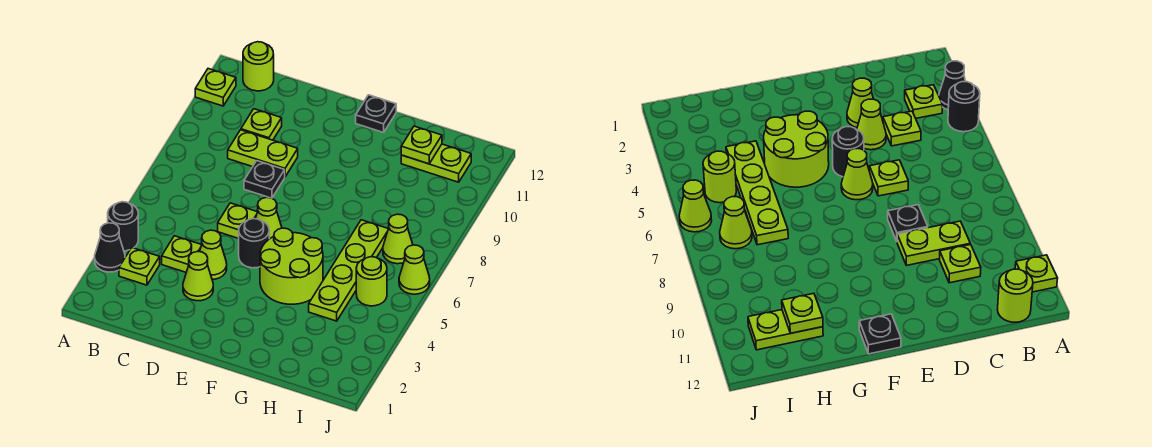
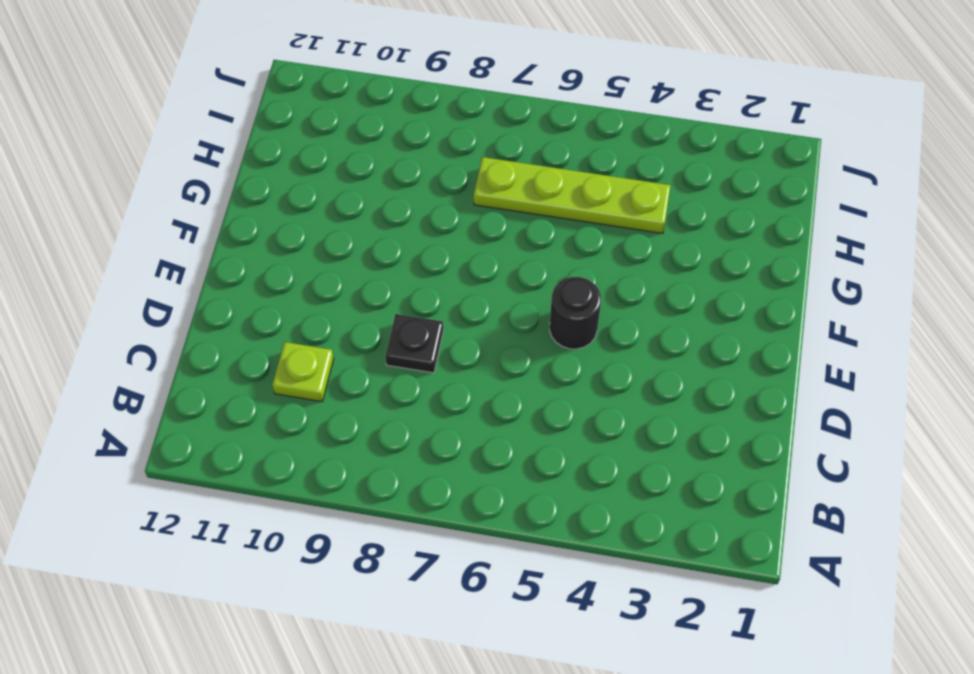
none -> black cone A3 level 1
none -> black round brick A4 level 1
none -> lime plate A11 level 1

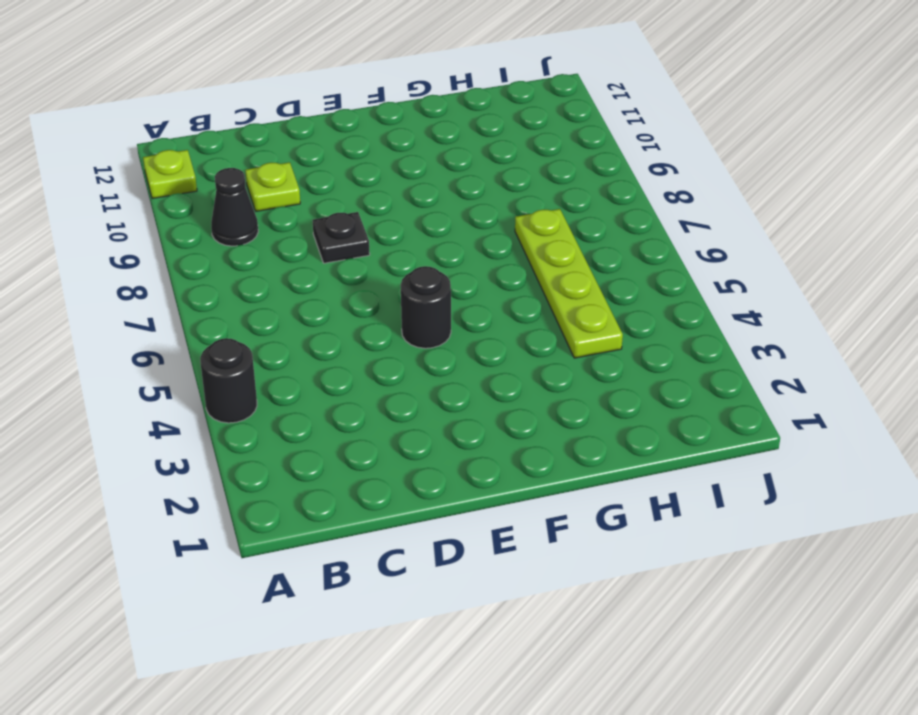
black cone B9 level 1 -> black cone A3 level 1
none -> lime plate B3 level 1
none -> lime round brick B12 level 1
none -> lime plate C4 level 1

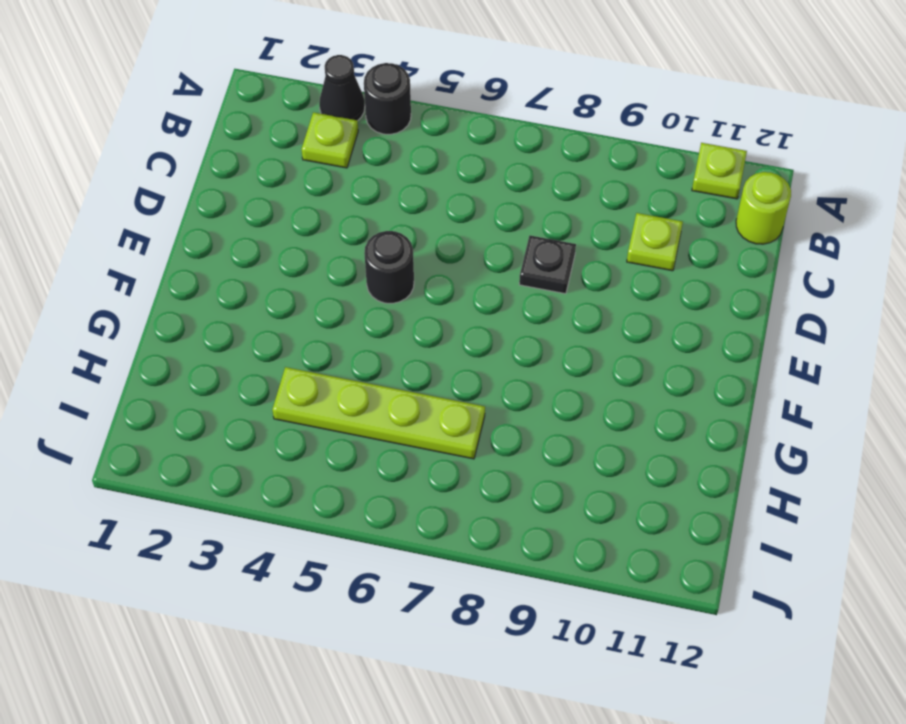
none -> lime plate C4 level 1
none -> lime plate C9:D9 level 1
none -> lime cone D3 level 1

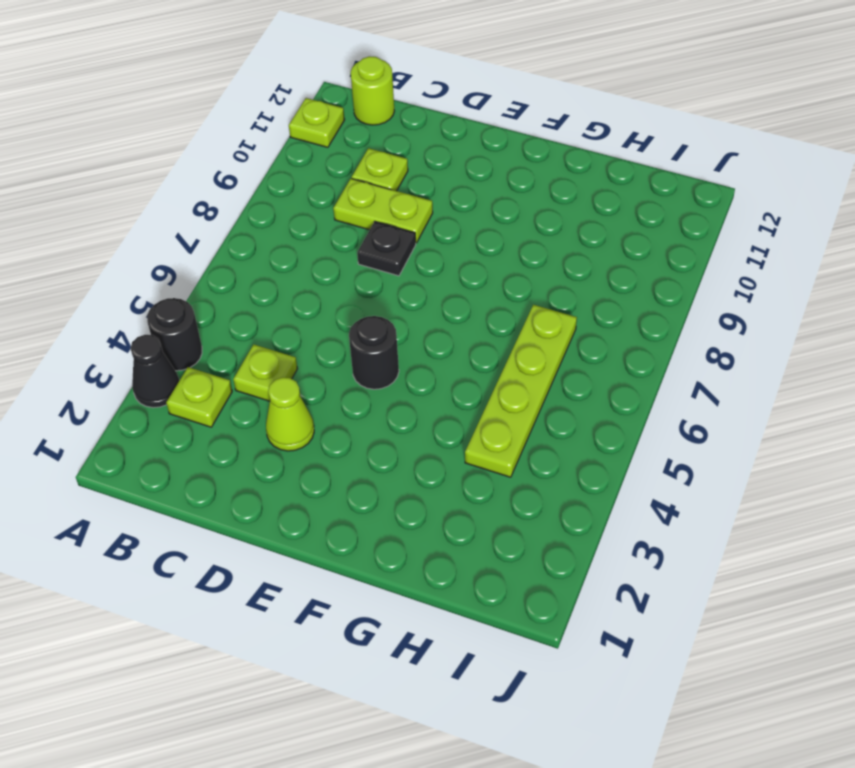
none -> lime cone D4 level 1
none -> lime plate D6 level 1
none -> lime cone E6 level 1

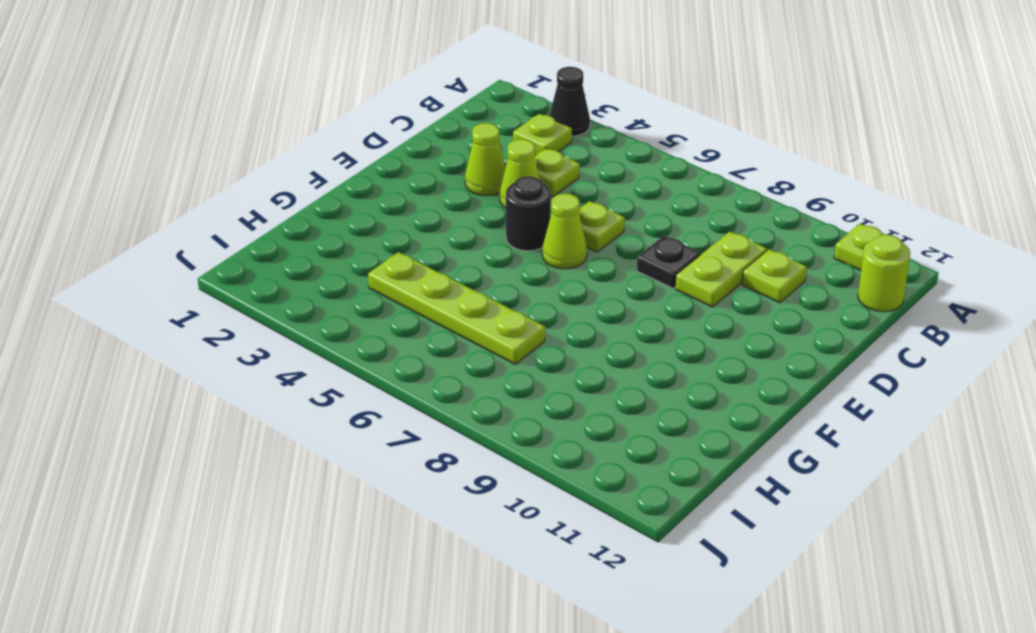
none -> black round brick A4 level 1
none -> lime round brick F4:G5 level 1
none -> black plate F12 level 1

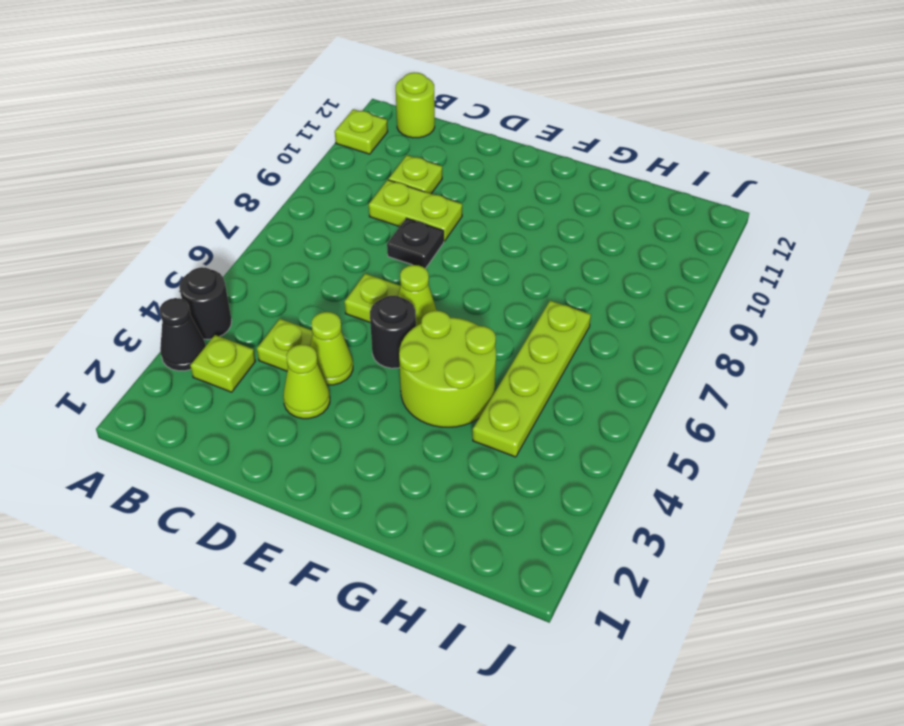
none -> black plate F12 level 1
none -> lime plate H11:I11 level 1
none -> lime round brick I5 level 1

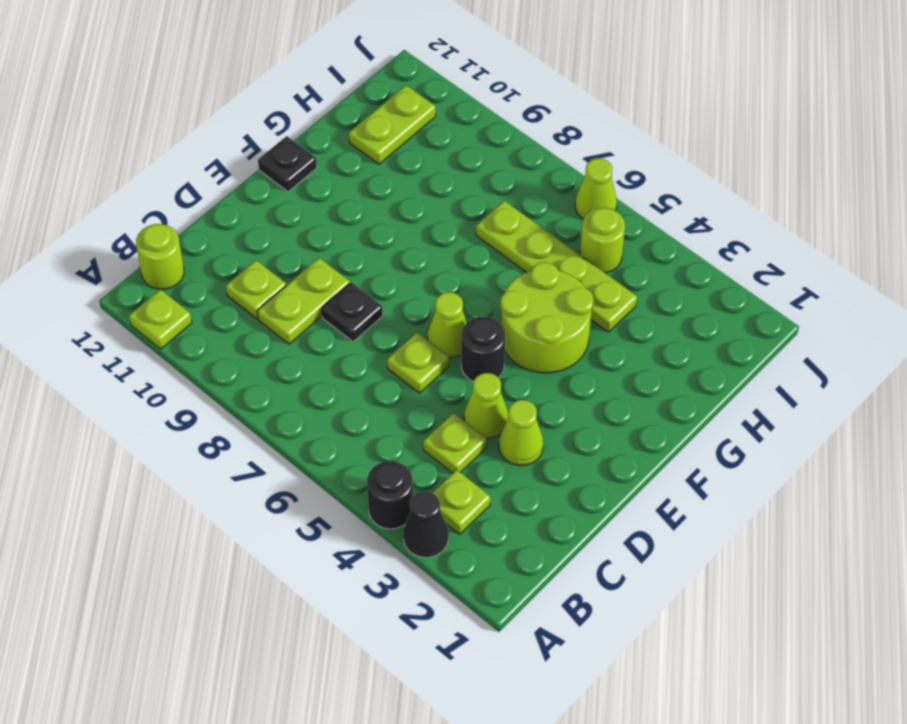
none -> lime cone I7 level 1
none -> lime plate H11 level 2

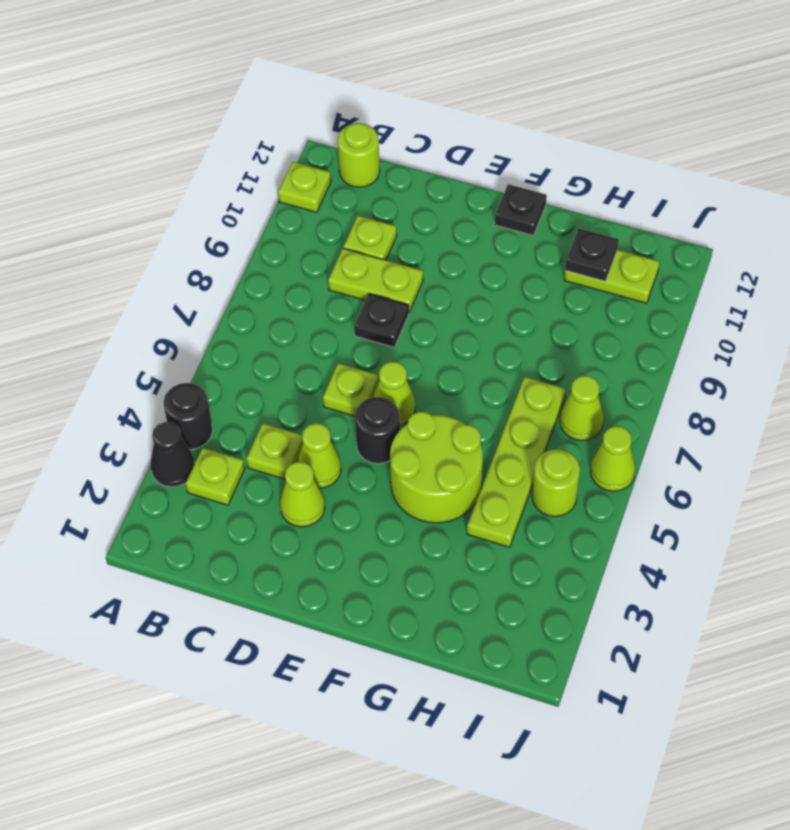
black plate H11 level 2 -> lime plate H11 level 2

